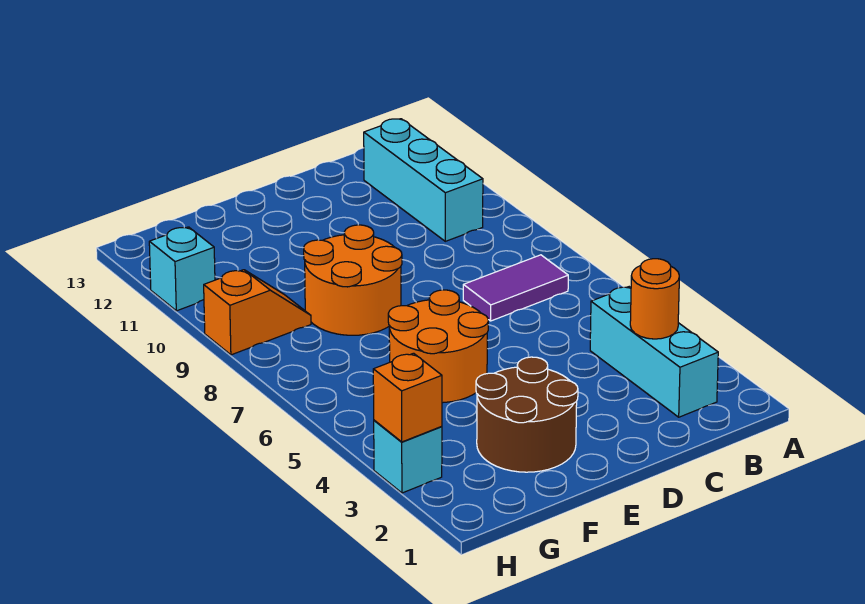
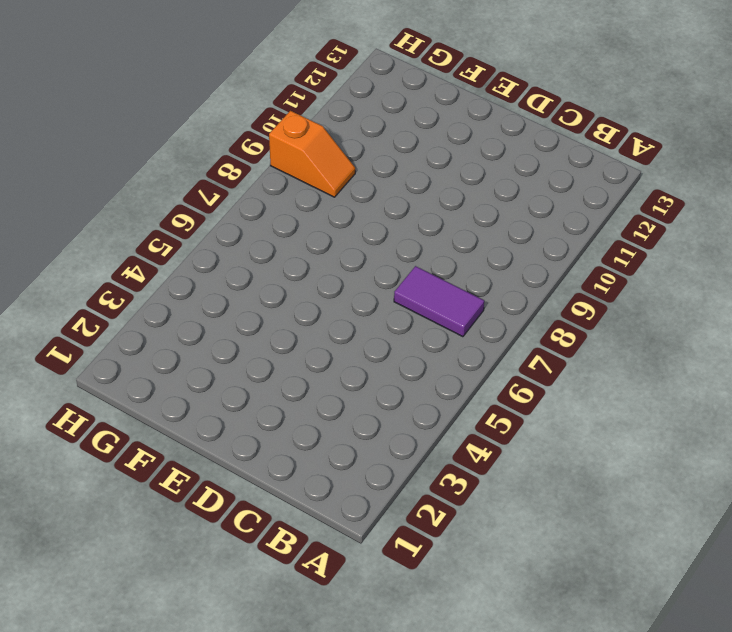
none -> cyan brick B2:B4 level 1
none -> cyan brick B10:B12 level 1

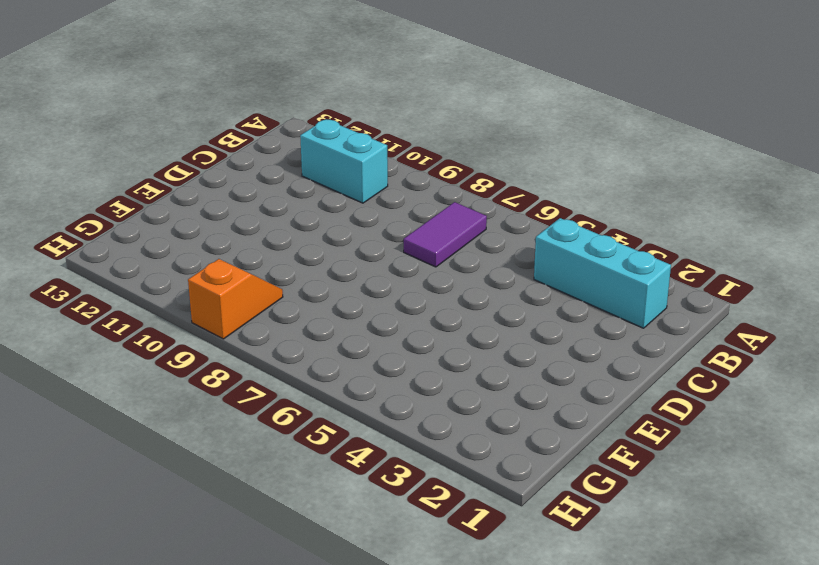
cyan brick B10:B11 level 1 -> cyan brick B10:B12 level 1
none -> brown round brick E2:F3 level 1
none -> orange round brick E5:F6 level 1

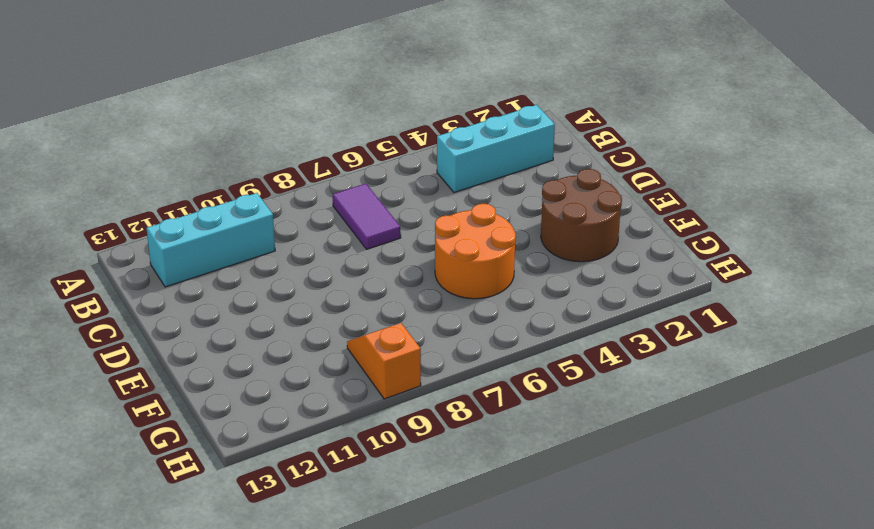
none -> orange round brick E8:F9 level 1
none -> cyan brick H3 level 1

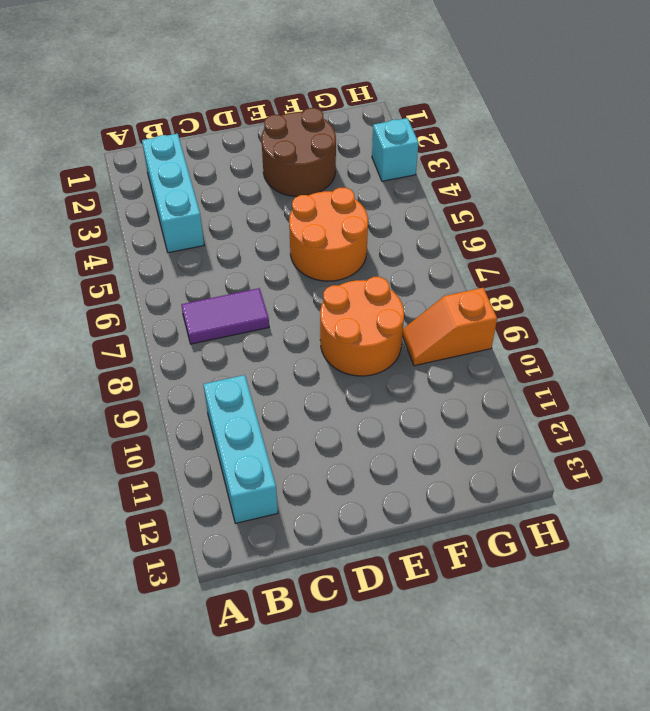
none -> cyan brick H11 level 1
none -> orange round brick B3 level 2

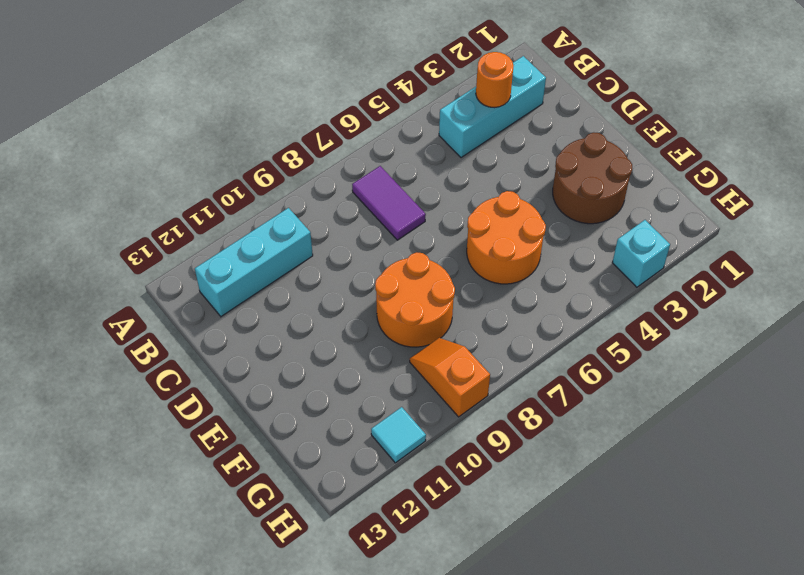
cyan tile H11 level 1 -> cyan brick H11 level 1
none -> orange brick H3 level 2

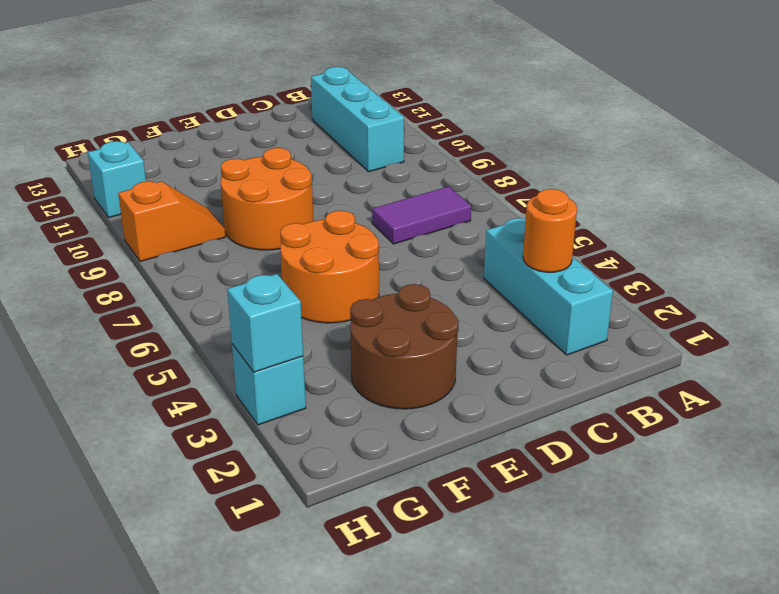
cyan brick H3 level 2 -> orange brick H3 level 2

